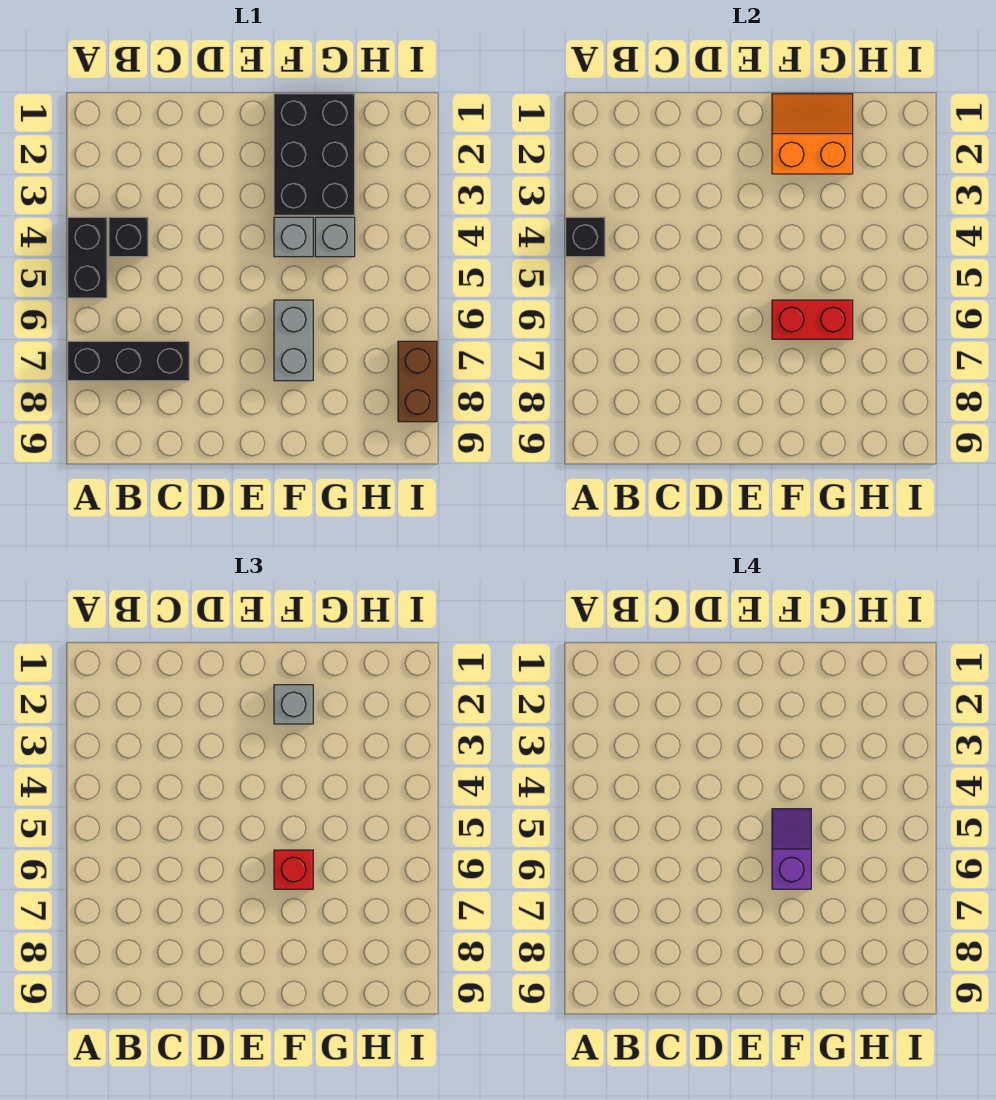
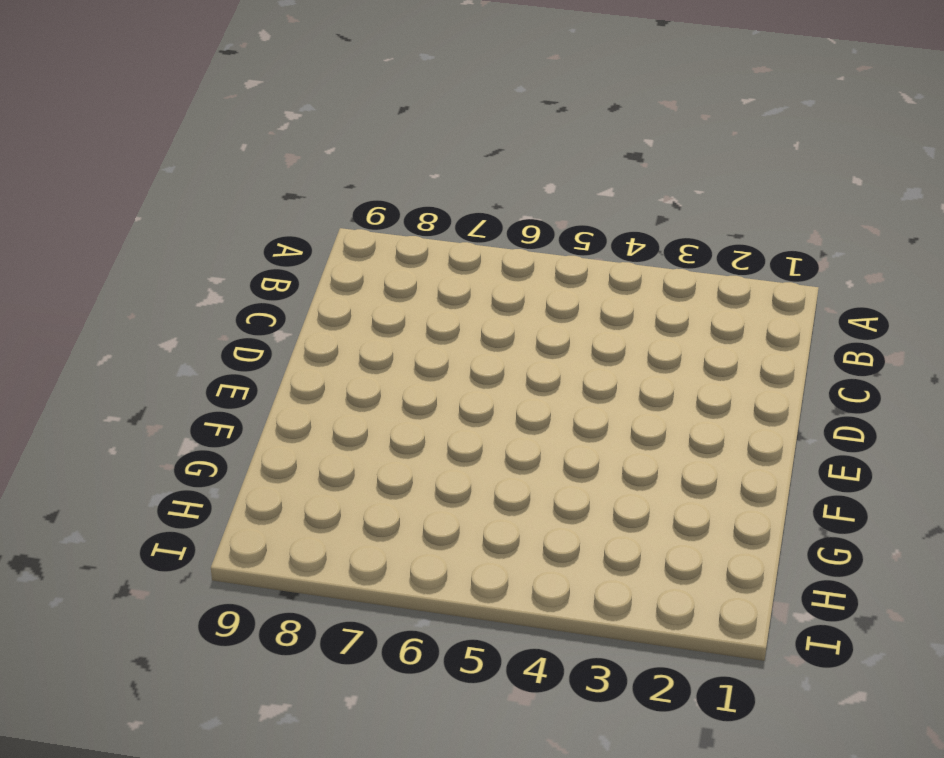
none -> black brick A4:A5 level 1
none -> black brick A7:C7 level 1
none -> black brick B4 level 1

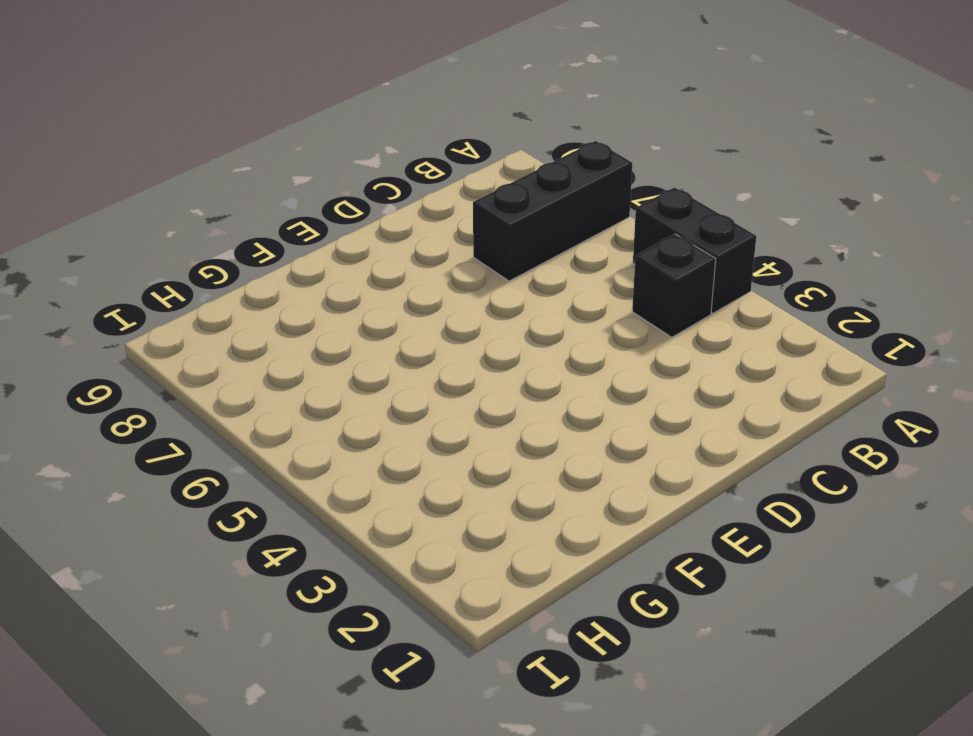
none -> black brick F1:G3 level 1
none -> grey brick F4 level 1
none -> grey brick F6:F7 level 1

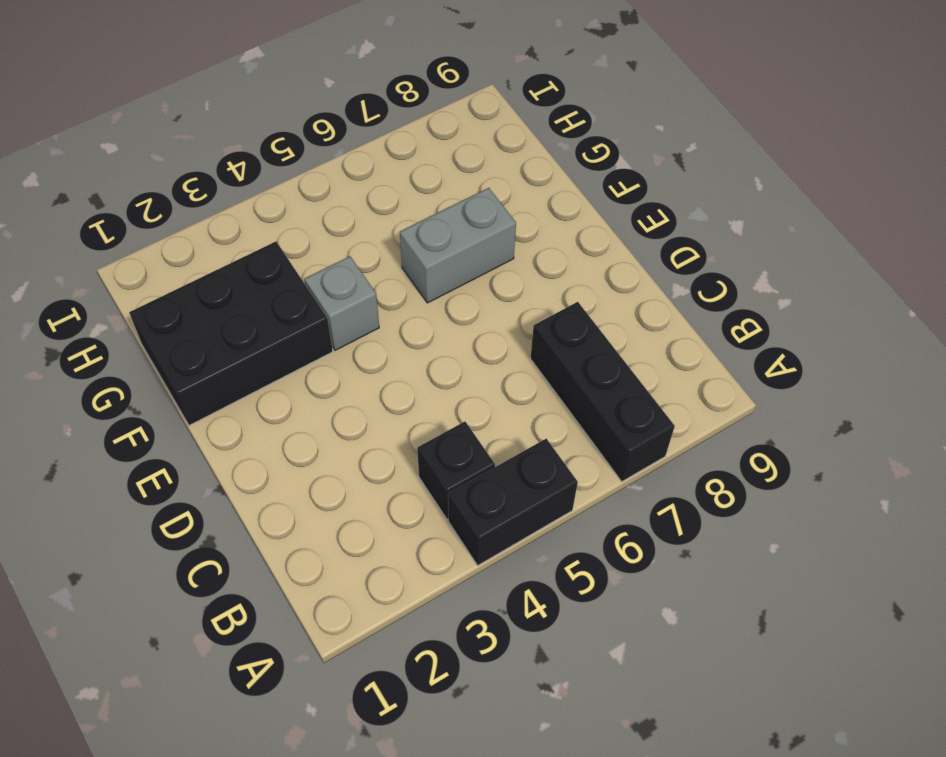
none -> grey brick G4 level 1
none -> brown brick I7:I8 level 1
none -> black brick A4 level 2

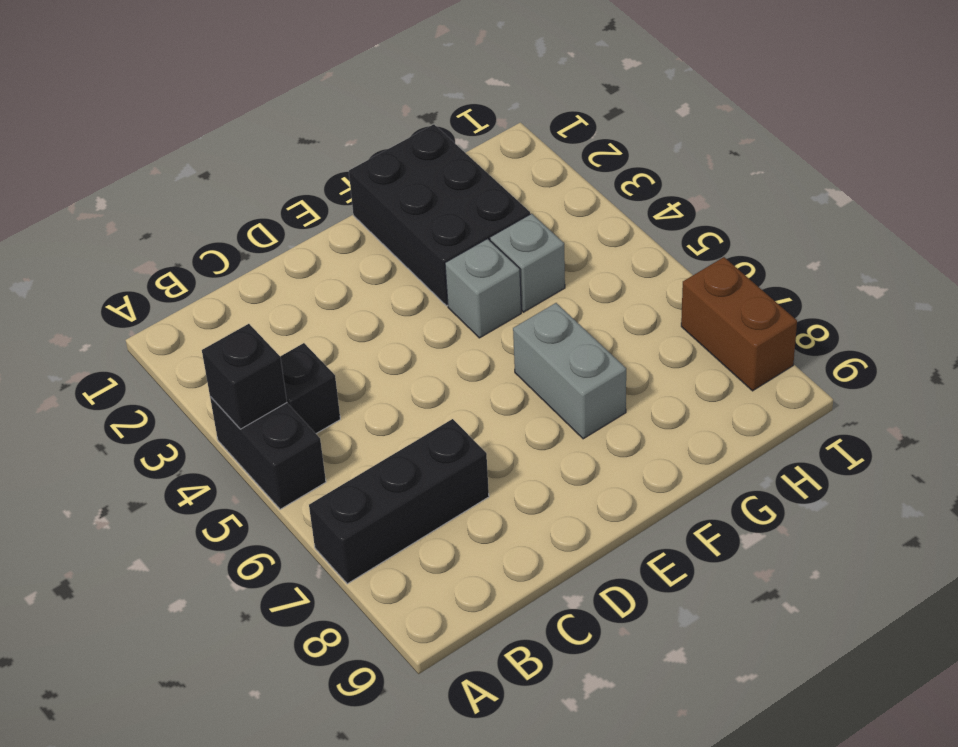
none -> orange slope F1:G2 level 2 top 2
none -> red brick F6:G6 level 2
none -> grey brick F2 level 3

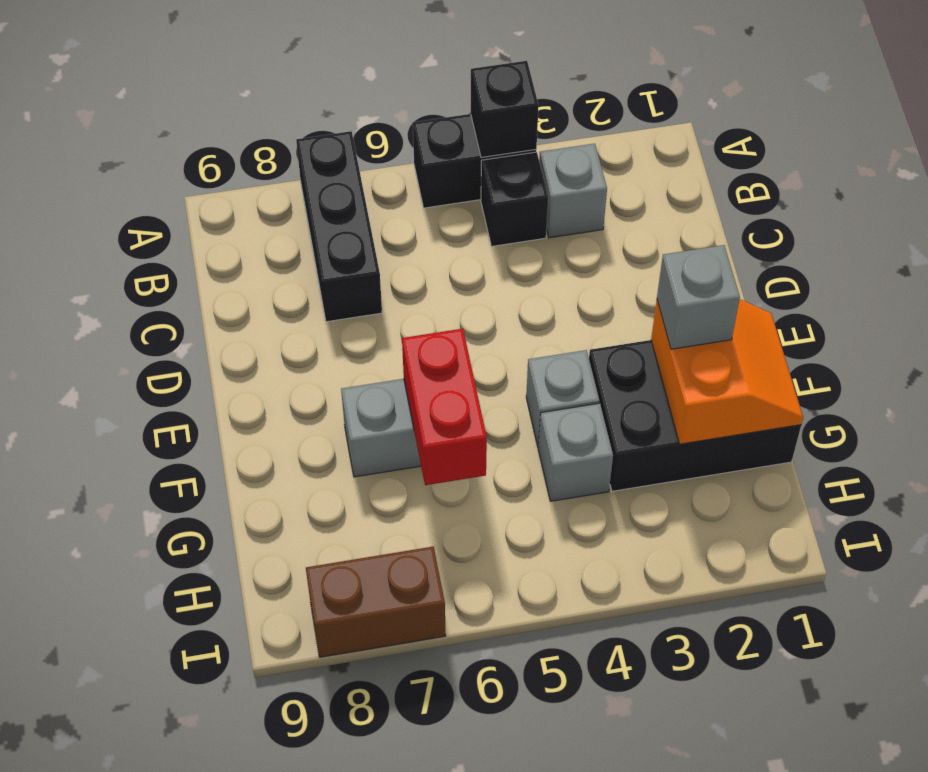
grey brick B3 level 1 -> none
none -> red brick F6 level 3
none -> purple slope F5:F6 level 4 top 6

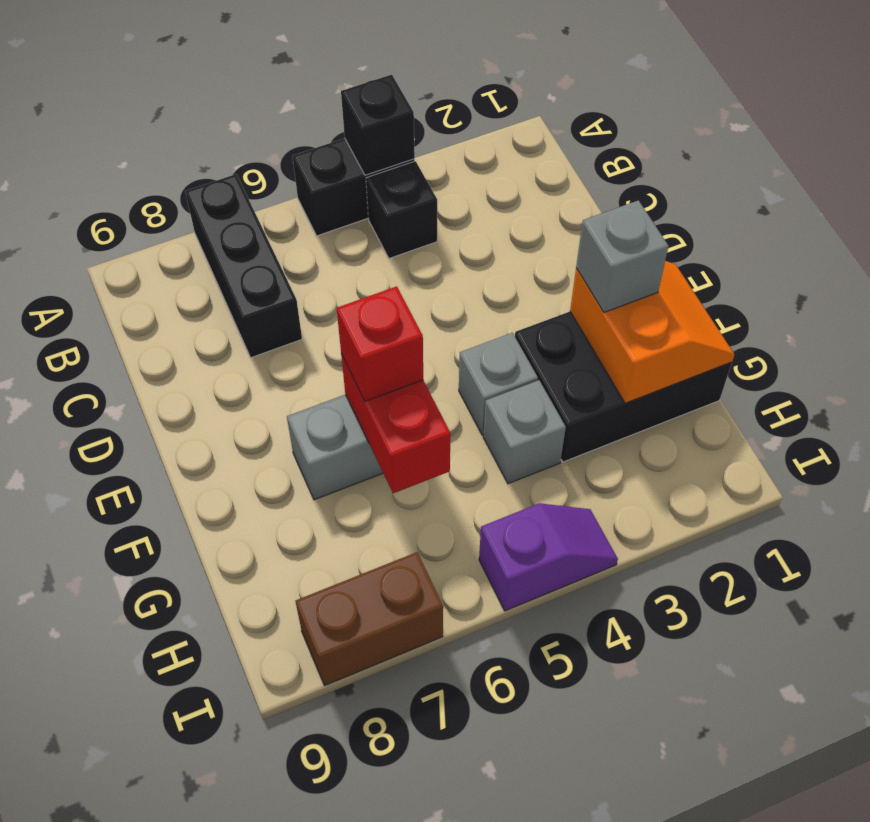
purple slope I4:I5 level 1 top 5 -> purple slope F5:F6 level 4 top 6

